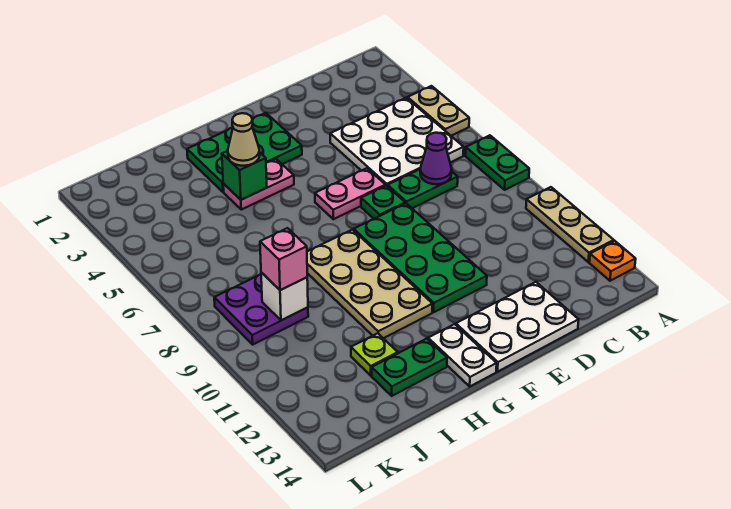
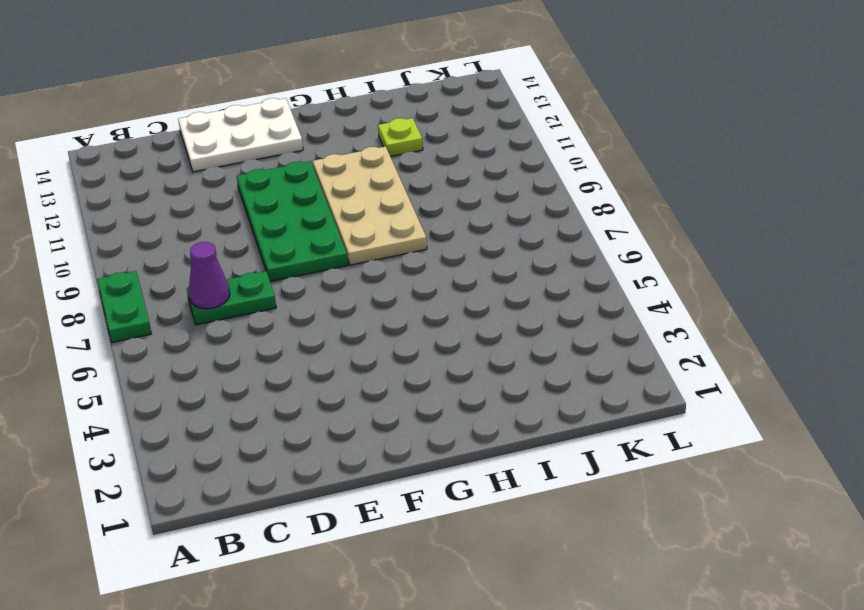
none -> tan plate A4:A5 level 1
none -> tan plate A10:A12 level 1
none -> orange plate A13 level 1

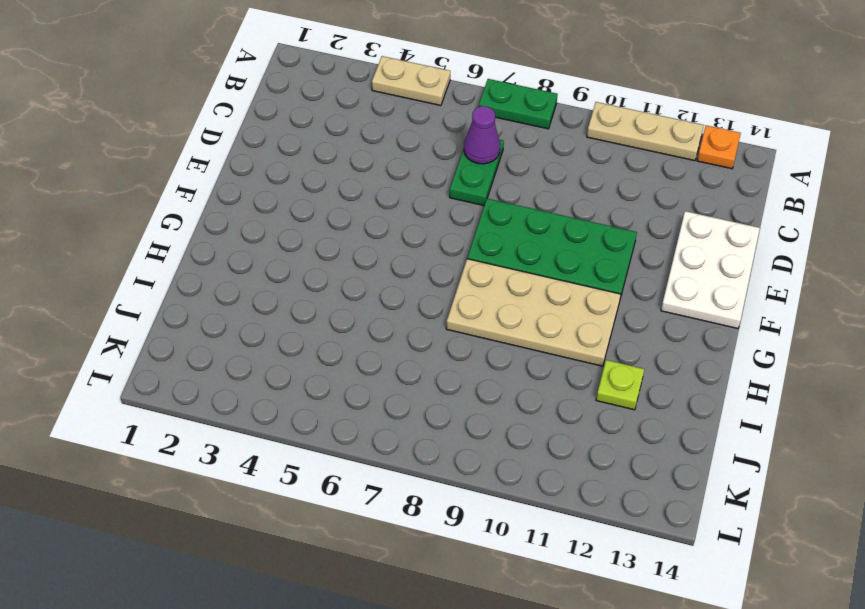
none -> white plate B4:D6 level 1
none -> pink plate E6:F6 level 1
none -> green plate E7 level 1

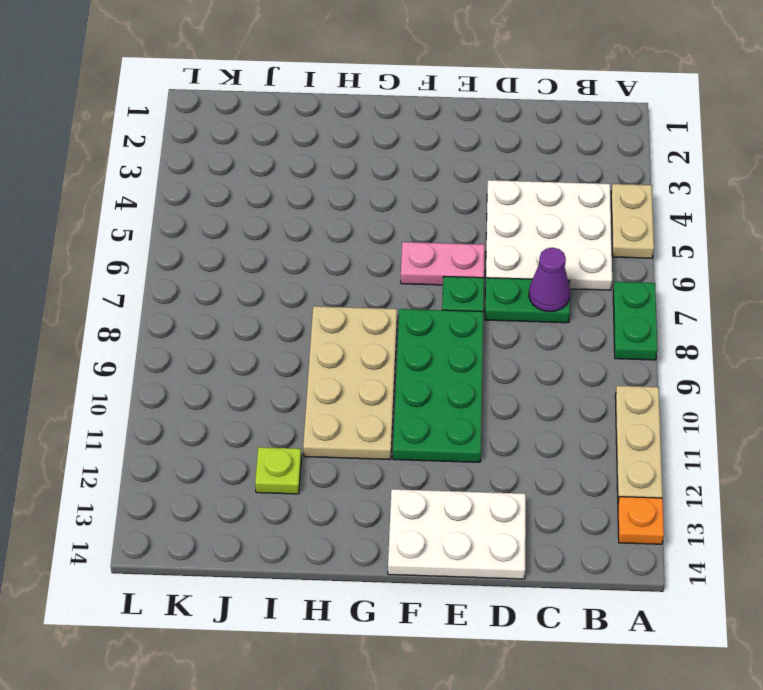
none -> green plate F2:H3 level 1
none -> pink plate G4:H4 level 1
none -> white plate G13:G14 level 1

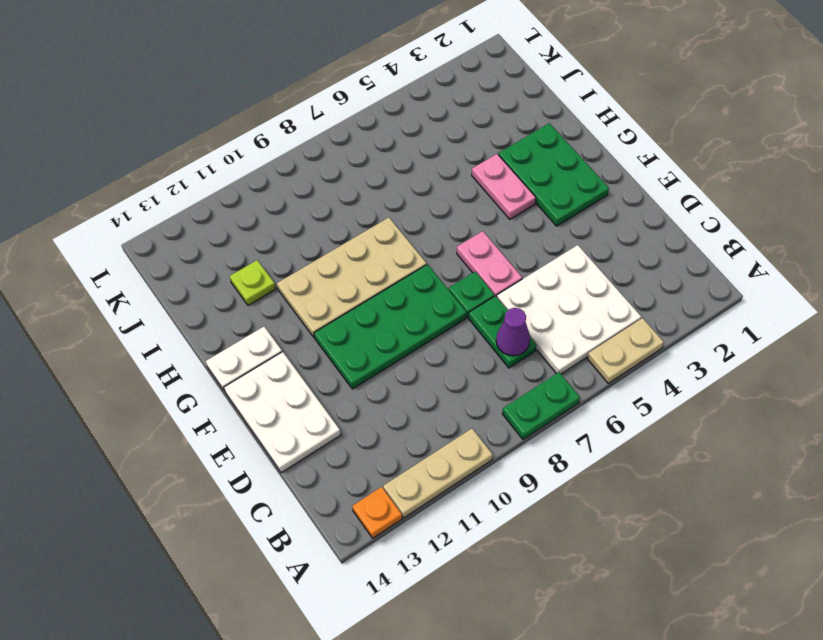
none -> green plate H13:I13 level 1
none -> purple plate J8:K9 level 1
none -> green brick H4 level 2

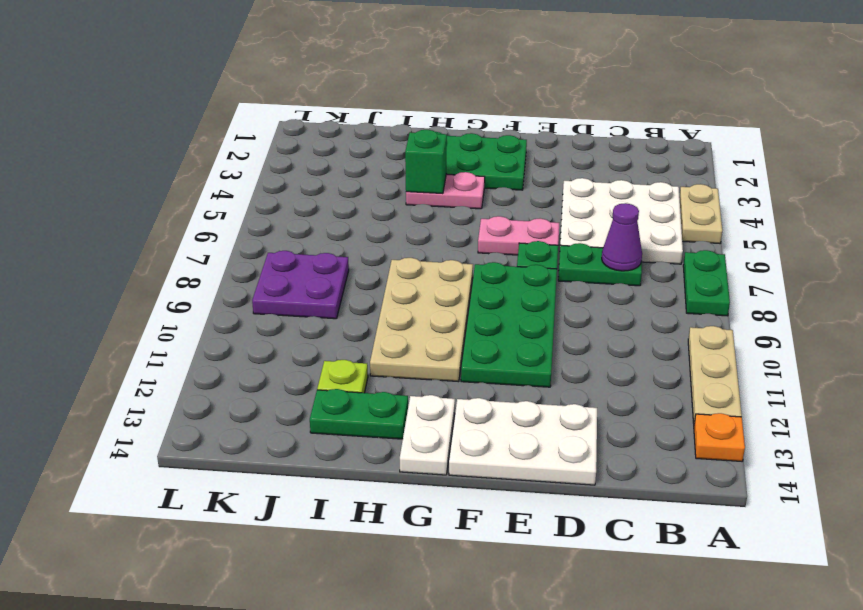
none -> white brick J9 level 2
none -> tan cone H4 level 3
none -> pink brick J9 level 3

